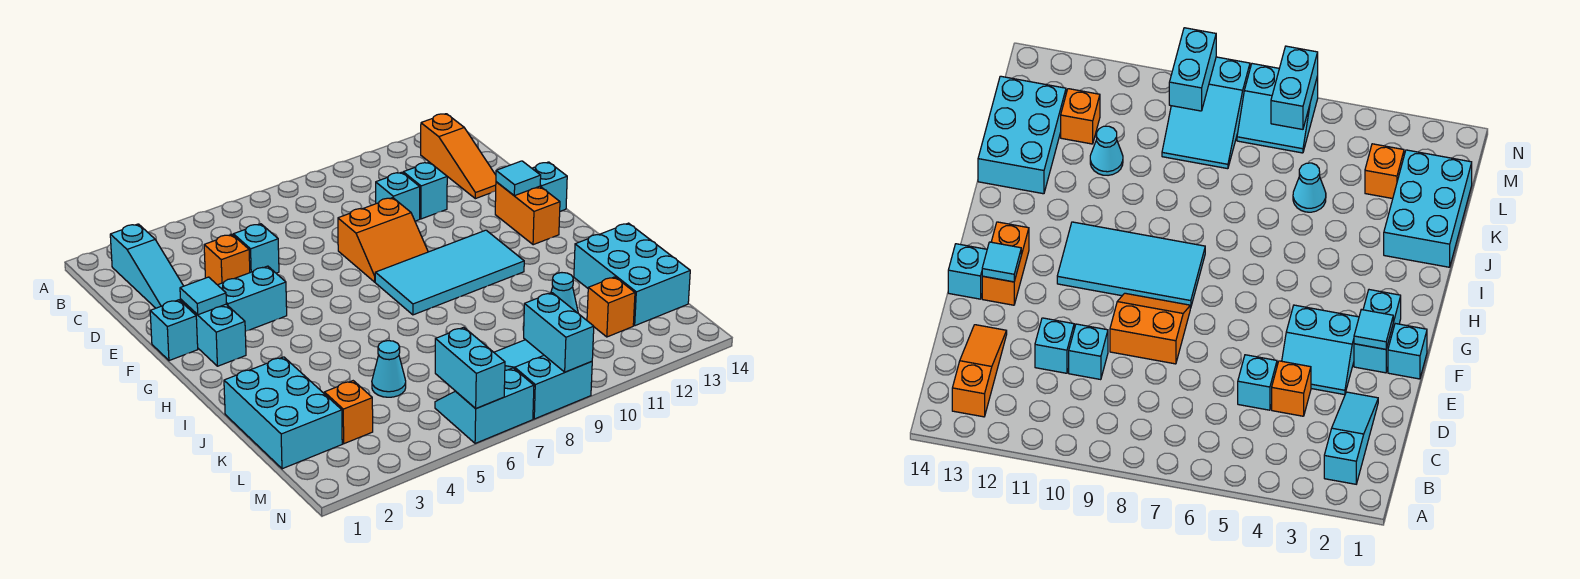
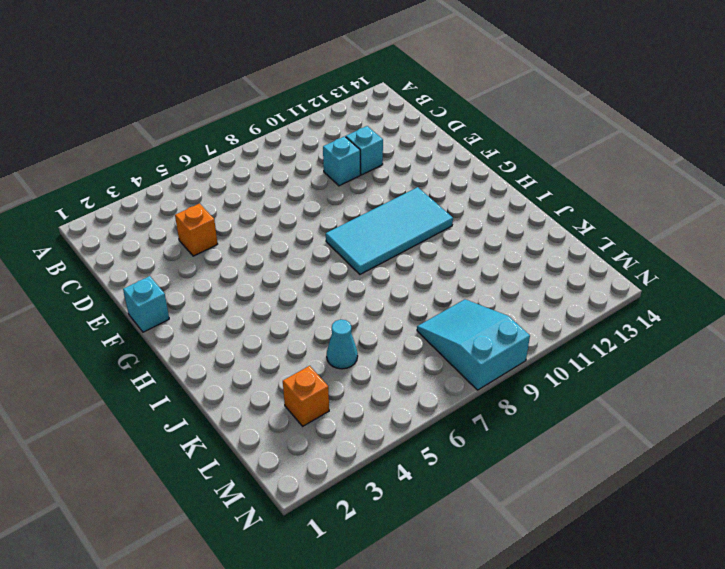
none -> cyan slope B2:D2 level 1 top B
none -> orange slope B13:D13 level 1 top B
none -> cyan brick D5 level 1

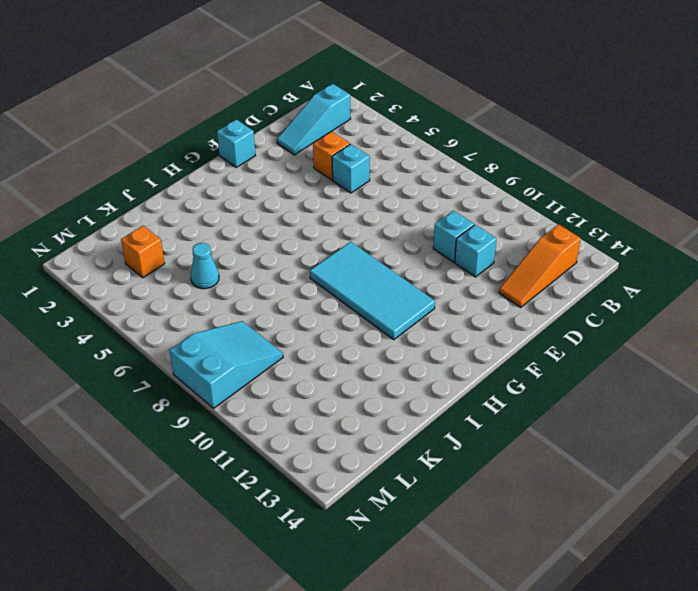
none -> cyan slope E3:F4 level 1 top F
none -> orange slope E8:F9 level 1 top E
none -> cyan brick F2:G2 level 1

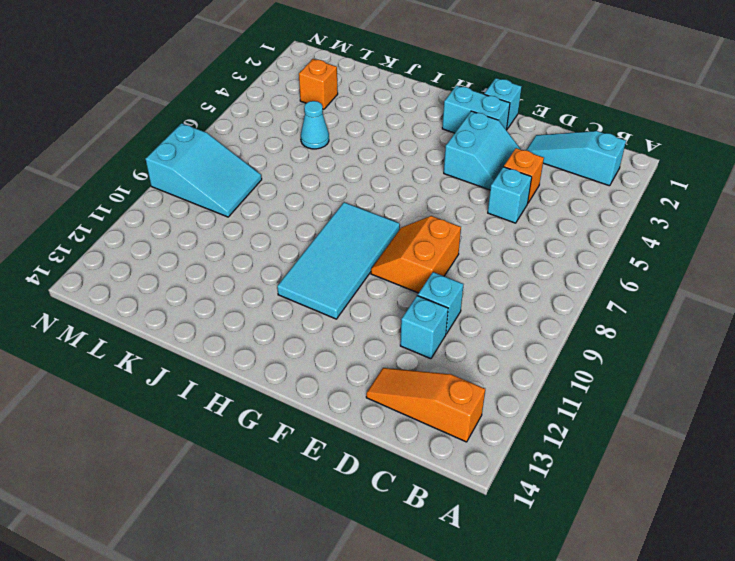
none -> orange brick F13:G13 level 1
none -> cyan brick F14 level 1
none -> cyan brick J1:L2 level 1

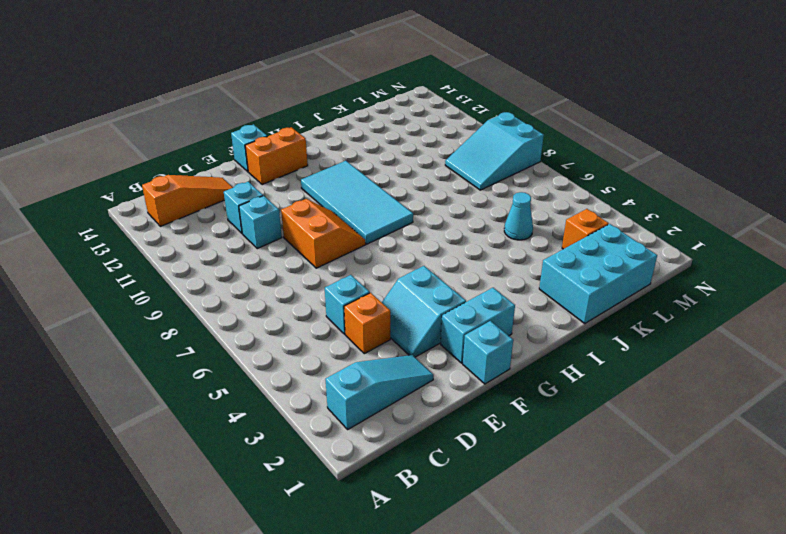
none -> cyan brick J13:L14 level 1
none -> cyan cone K11 level 1
none -> orange brick L12 level 1

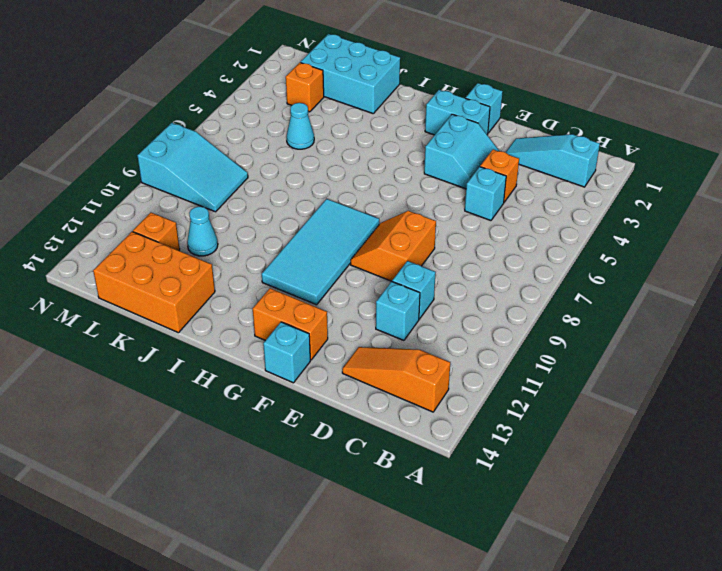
orange brick J13:L14 level 1 -> cyan brick J13:L14 level 1
none -> cyan slope M6:N7 level 1 top N
none -> cyan tile F2 level 2
none -> cyan tile F13 level 2

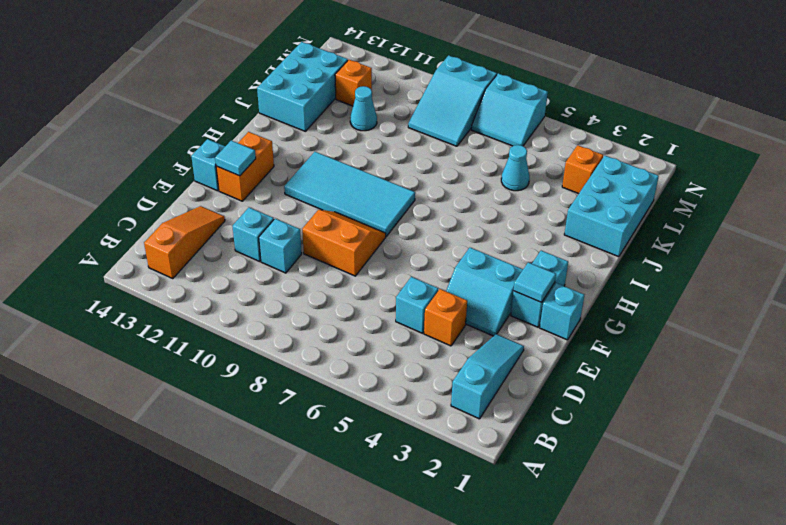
none -> cyan brick M6:N6 level 2
none -> cyan brick M9:N9 level 2

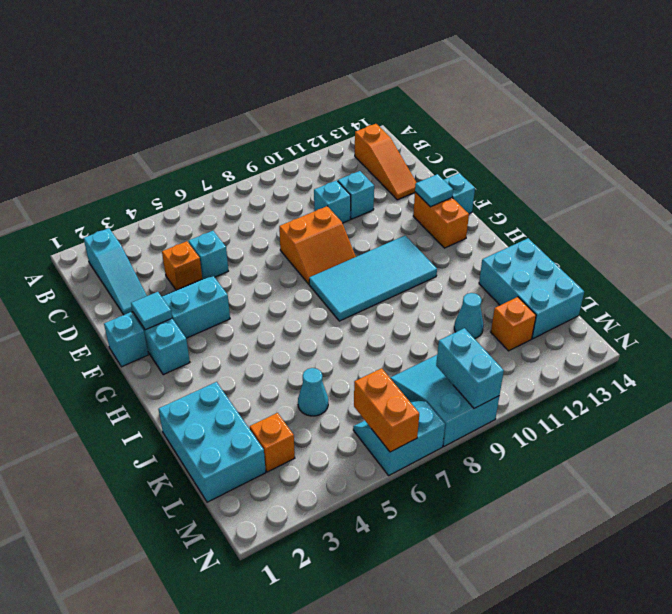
orange brick M6:N6 level 2 -> cyan brick M6:N6 level 2

